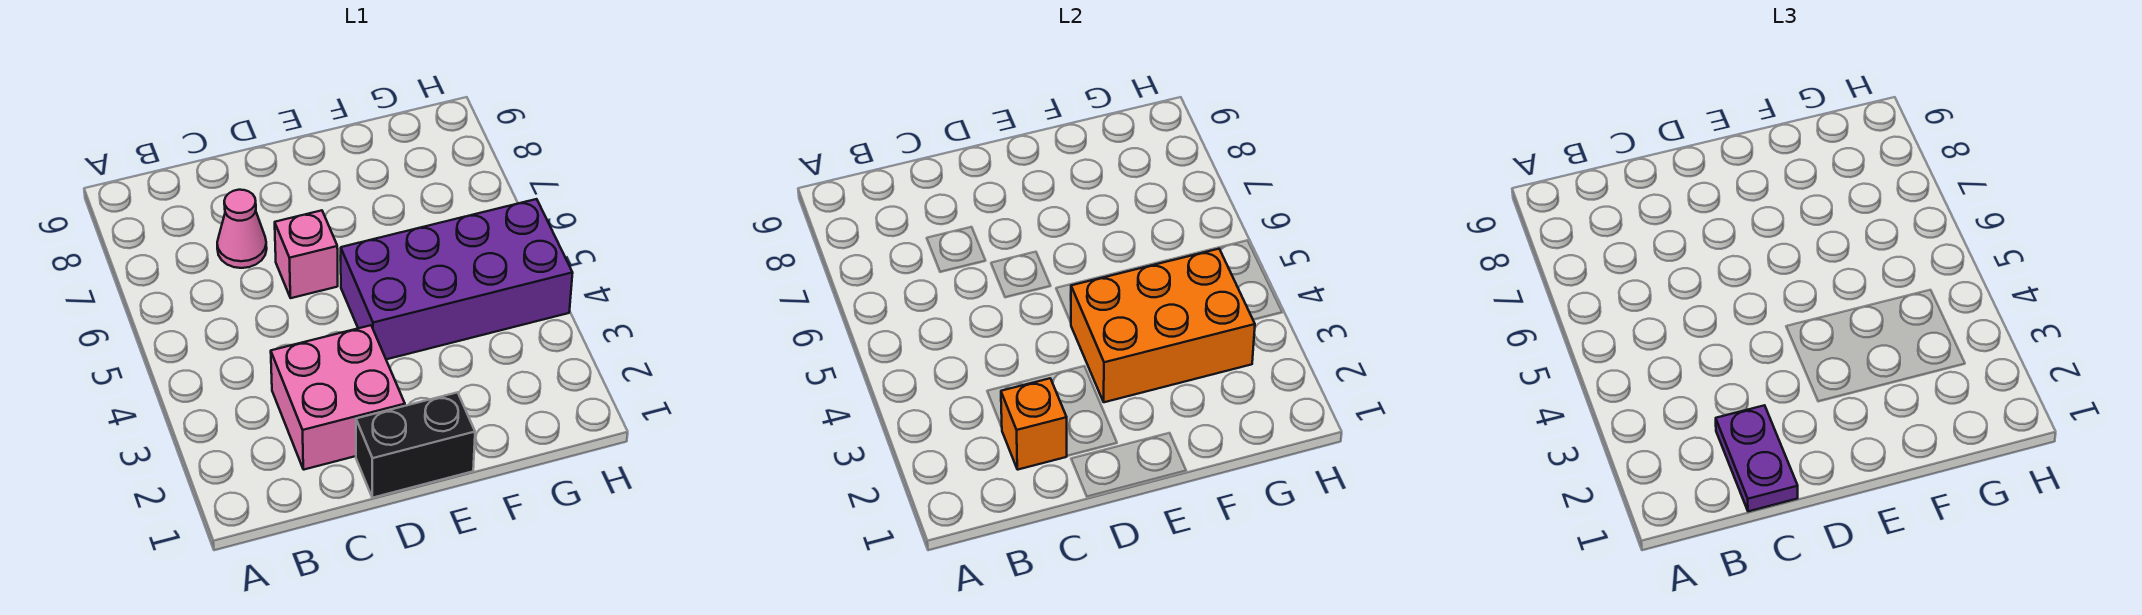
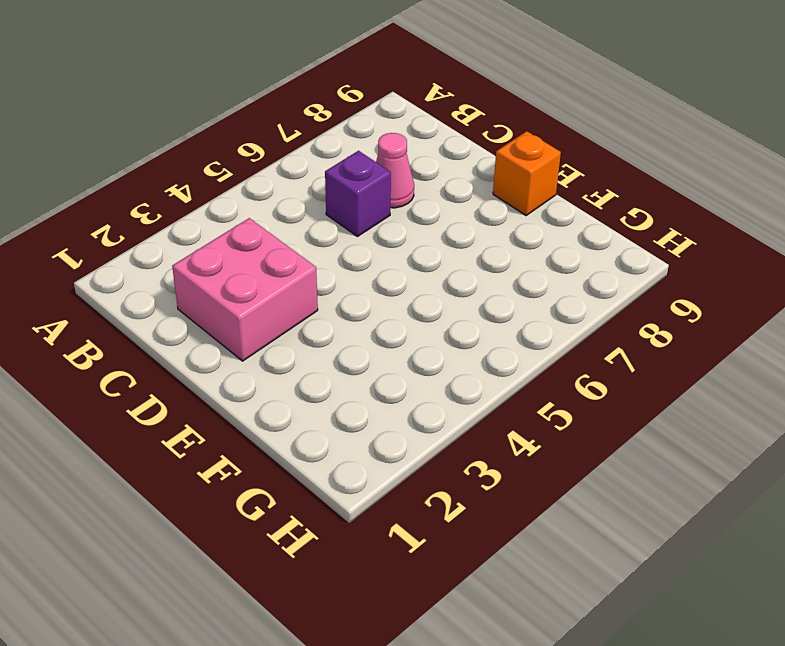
purple brick C6 level 1 -> none
orange brick E9 level 1 -> orange brick C2 level 2
none -> black brick D1:E1 level 1
none -> pink brick D6 level 1

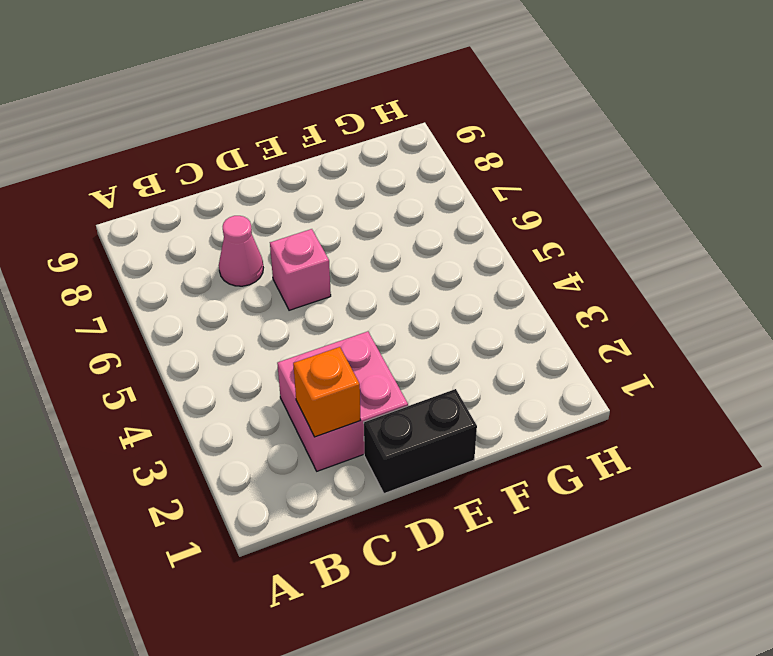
none -> purple brick E4:H5 level 1
none -> orange brick E3:G4 level 2

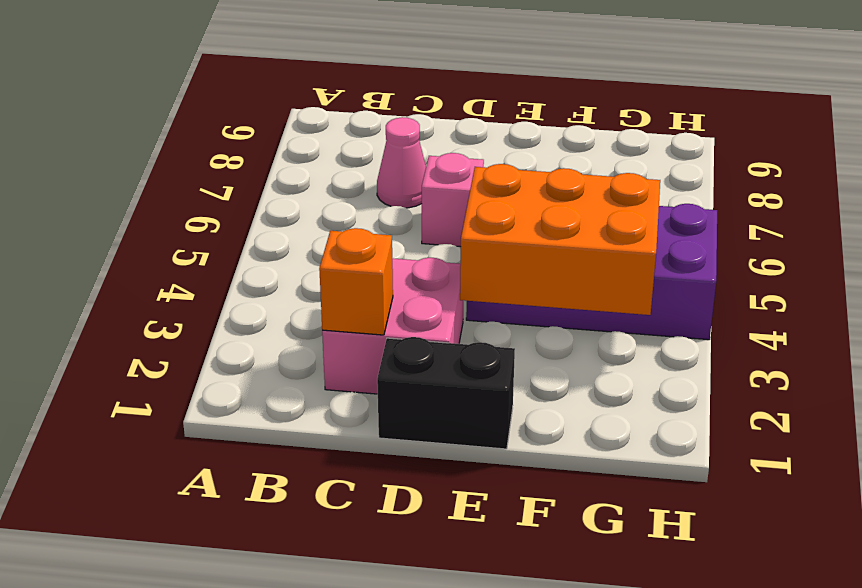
none -> purple plate C1:C2 level 3

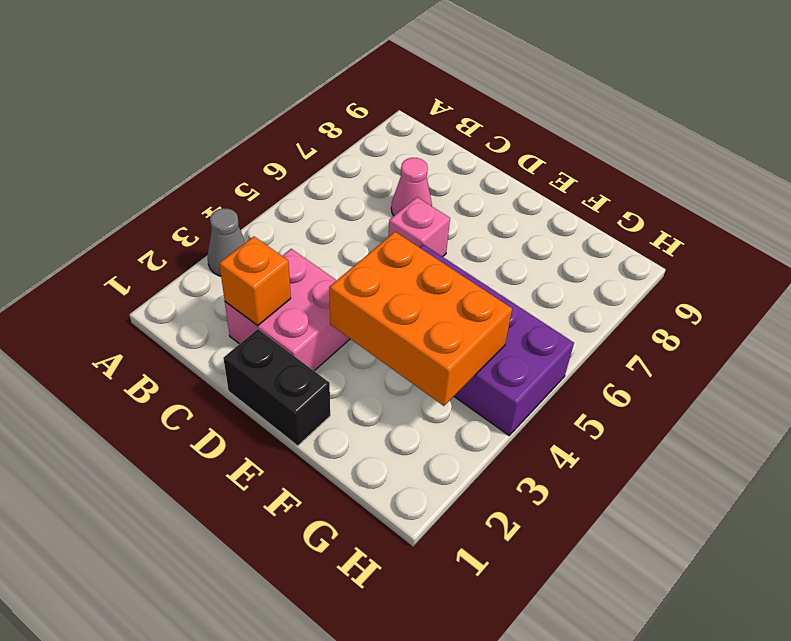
grey cone A3 level 1 -> none
none -> purple plate C1:C2 level 3

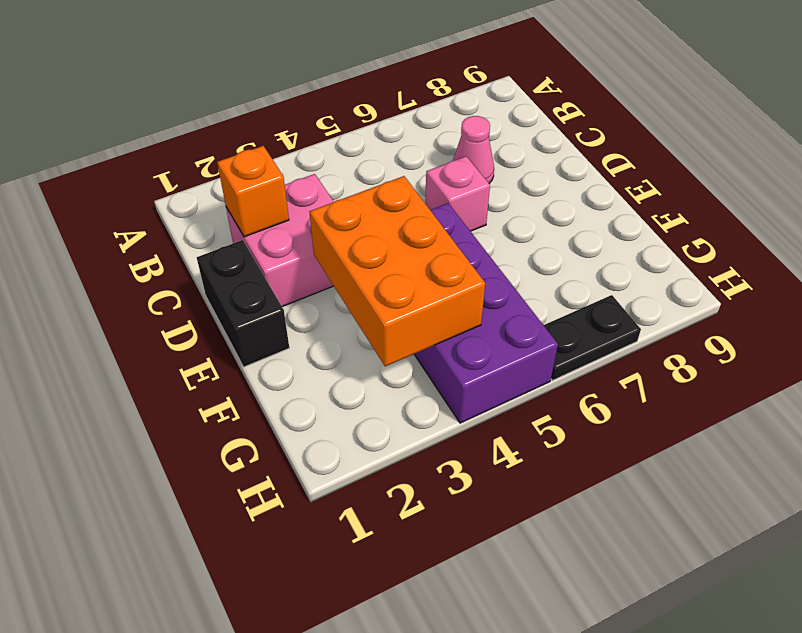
black plate H6:H7 level 1 -> none
none -> purple plate C1:C2 level 3

